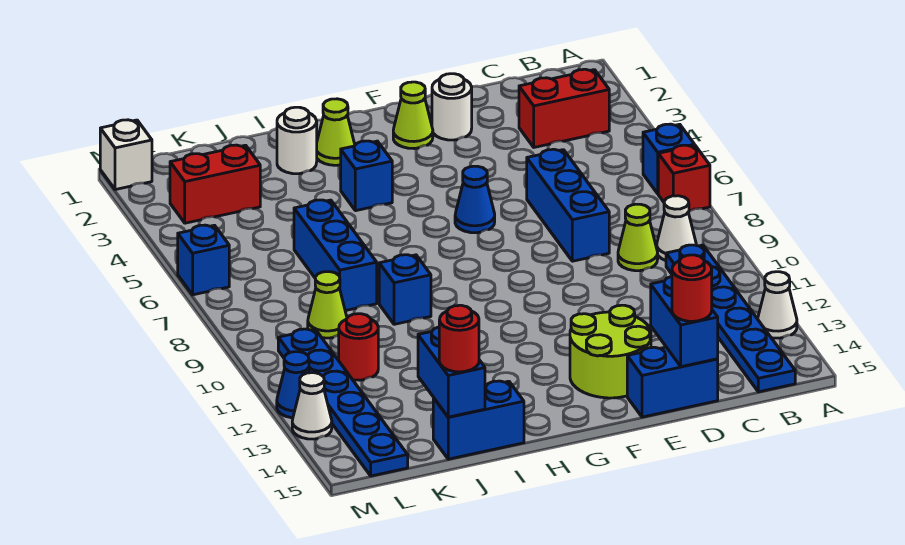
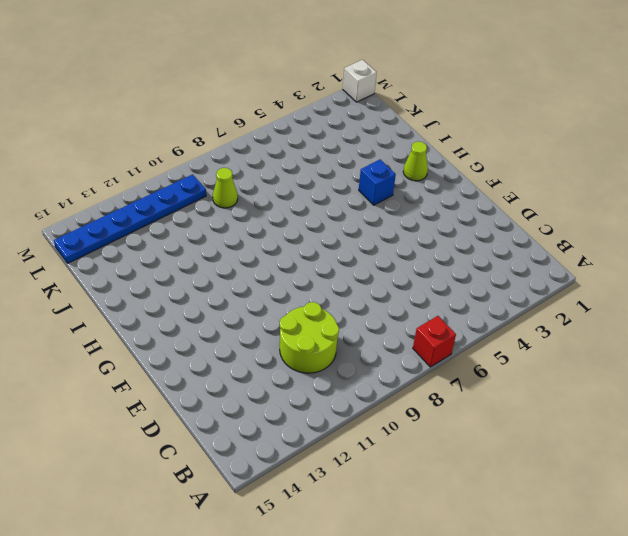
lime round brick C10:D11 level 1 -> lime round brick E13:F14 level 1
none -> blue brick A6 level 1
none -> white cone A13 level 1
none -> red brick B3:C3 level 1
none -> white cone B9 level 1

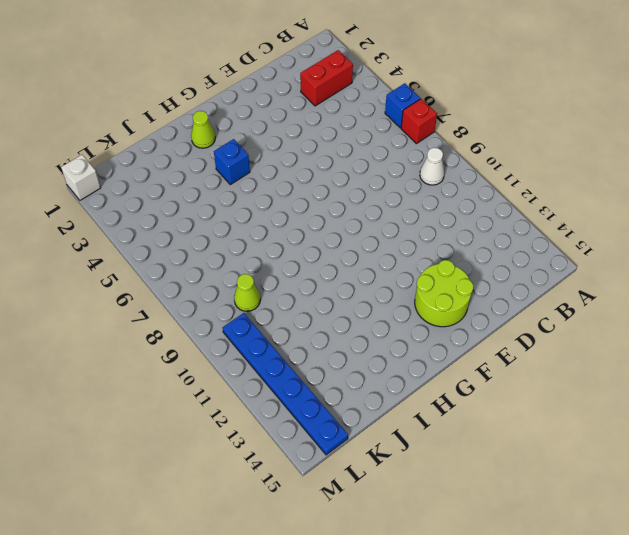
none -> white cone A13 level 1
none -> blue plate B10:B15 level 1
none -> lime cone C9 level 1
none -> blue brick D6:D8 level 1

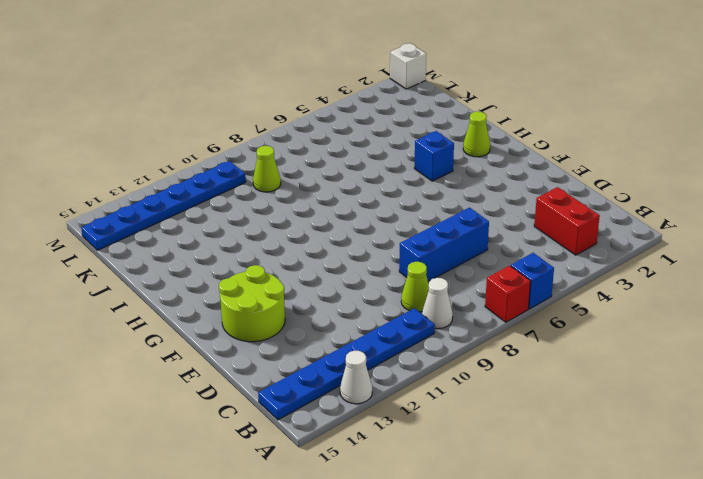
none -> blue brick D15:E15 level 1
none -> white round brick E2 level 1
none -> lime cone F2 level 1
none -> blue cone F6 level 1

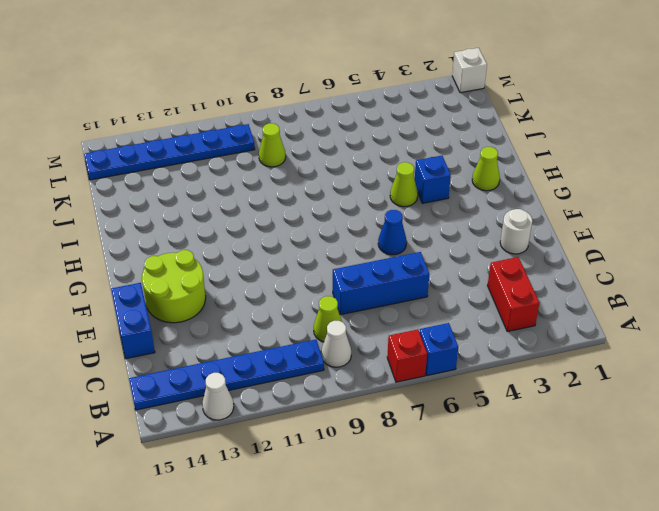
lime cone H5 level 1 -> lime cone F2 level 1
none -> white round brick I2 level 1
none -> blue brick I9 level 1
none -> blue brick I15:J15 level 1
none -> blue brick J6:J8 level 1

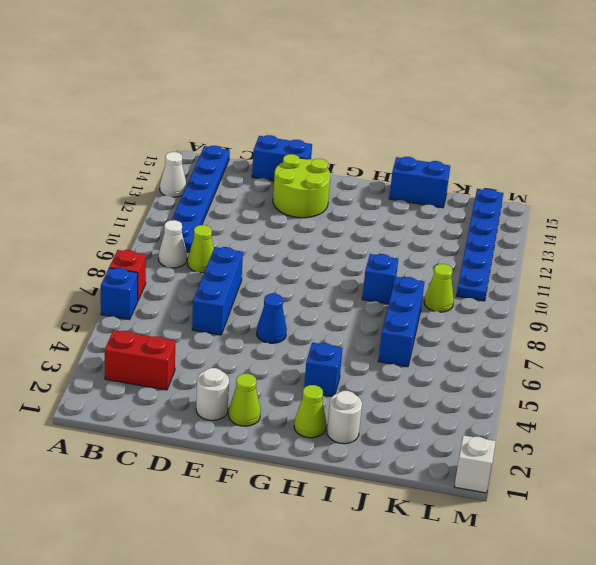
none -> red brick K3:L3 level 1
none -> red round brick K11 level 1
none -> blue brick M6 level 1
none -> blue cone M12 level 1

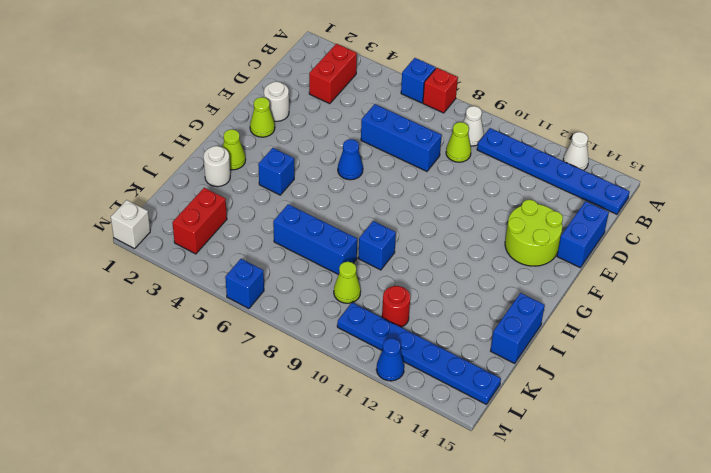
none -> white cone M13 level 1
none -> blue brick D14:D15 level 2
none -> blue brick J14:J15 level 2
none -> red round brick D15 level 3

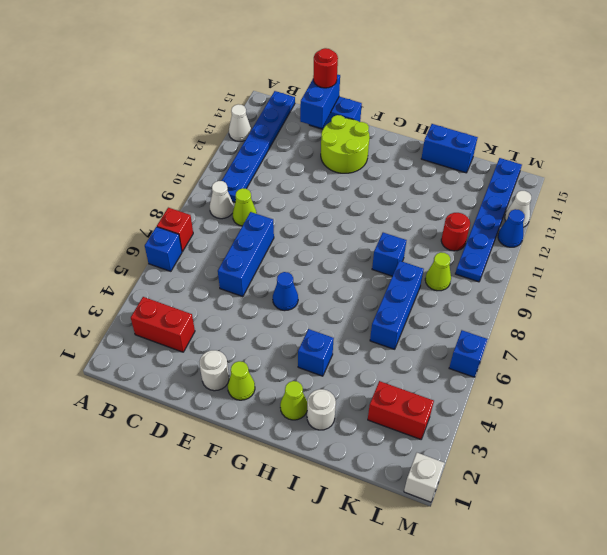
none -> blue brick J14:J15 level 2
none -> red round brick J15 level 3

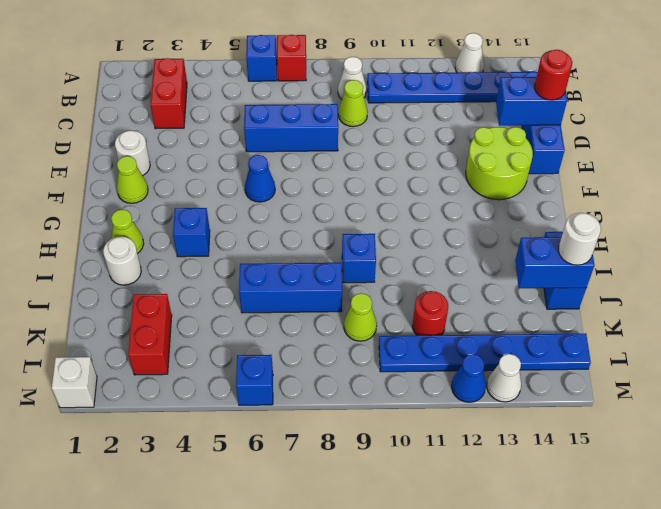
white round brick J15 level 3 -> red round brick J15 level 3

